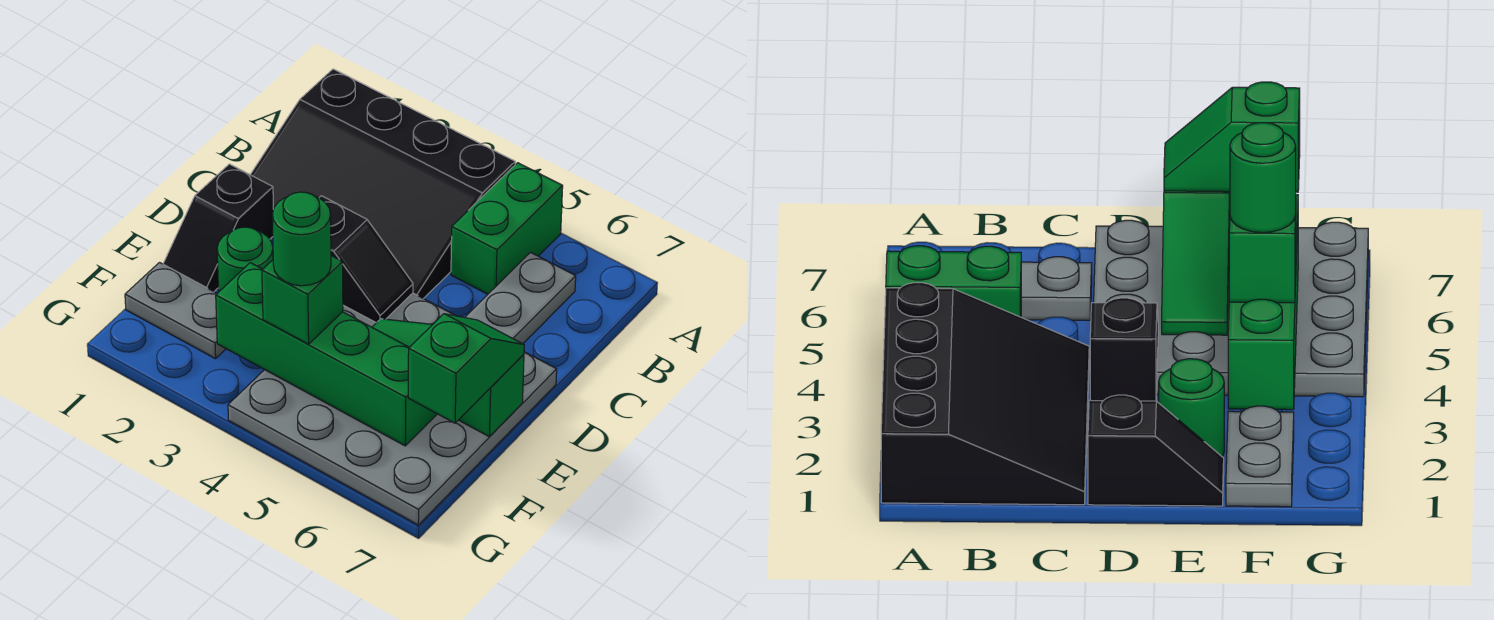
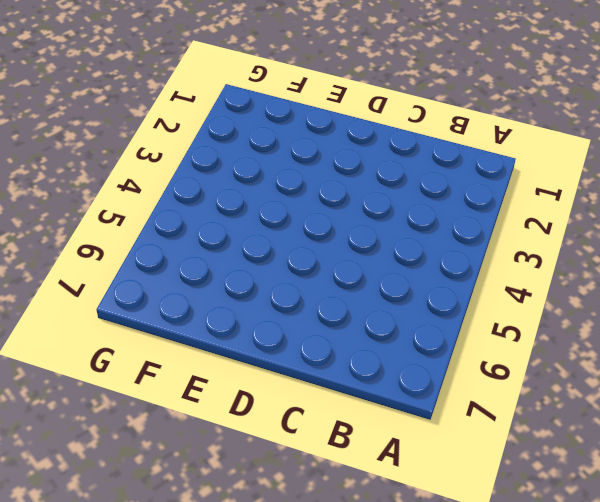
none -> black slope A1:C4 level 1 top A
none -> green brick A5:B5 level 1
none -> grey plate B6:C6 level 1

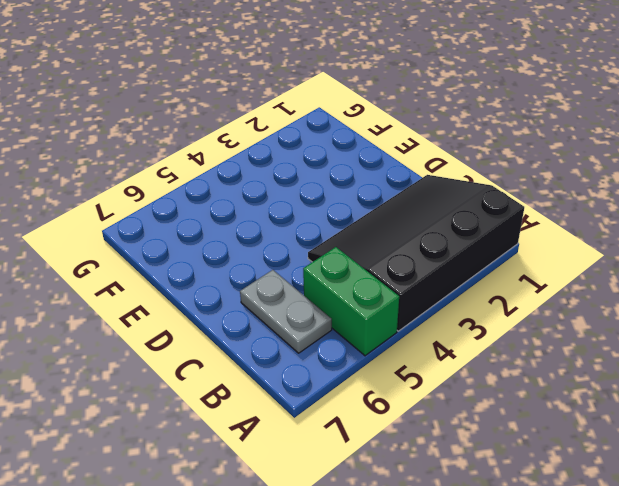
none -> black slope D1:E1 level 1 top D
none -> grey plate D4:G7 level 1
none -> green round brick E2 level 1

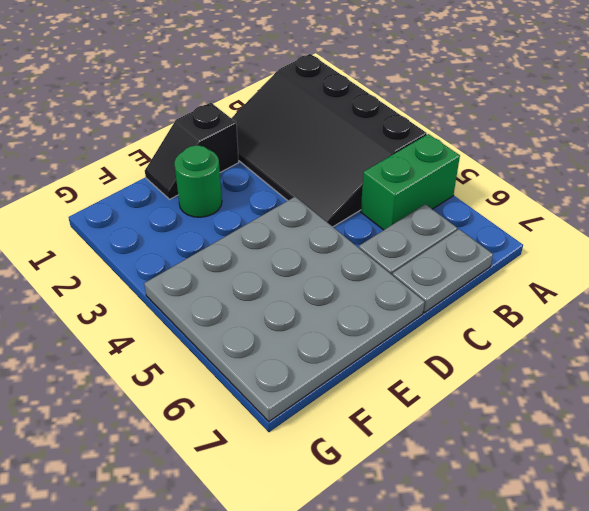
grey plate B7:C7 level 1 -> grey plate F1:F2 level 1
none -> black slope D3:D4 level 2 top 3
none -> green slope E5:E7 level 2 top 7
none -> green brick F3:F6 level 2

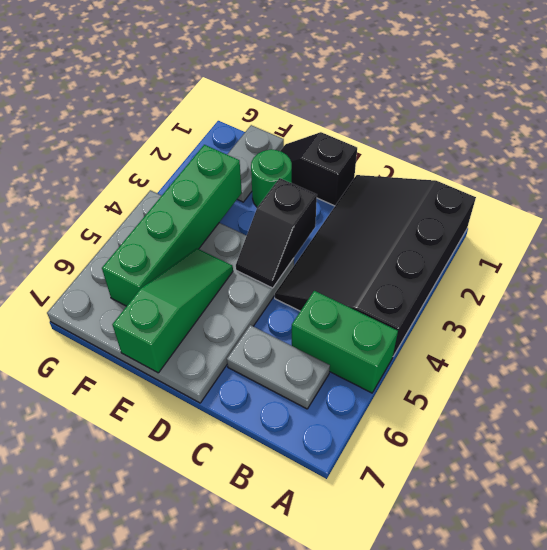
none -> green slope E7:F7 level 3 top F
none -> green brick F4 level 3
none -> green round brick F4 level 4

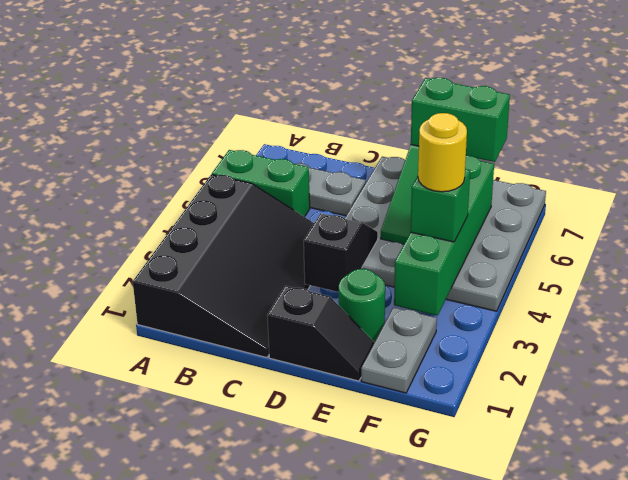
green brick E7:F7 level 3 -> green slope E7:F7 level 3 top F
yellow round brick F4 level 4 -> green round brick F4 level 4

